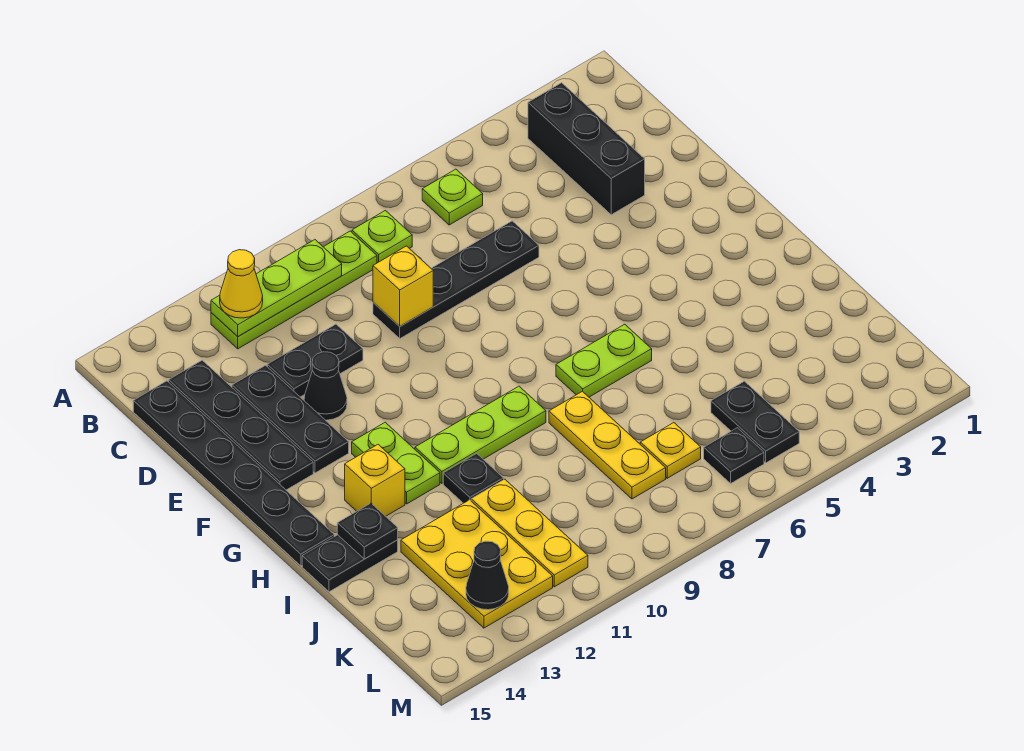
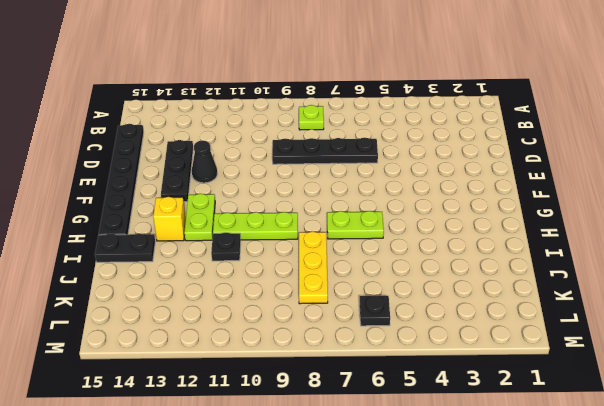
none -> black brick B3:D3 level 1
none -> lime plate B6 level 1
none -> lime plate B9:B12 level 1

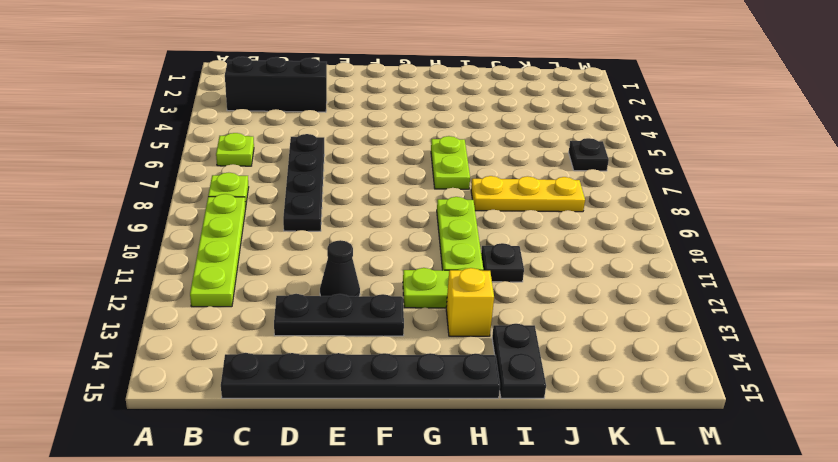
none -> black plate C14:F14 level 1
none -> black plate D11:D12 level 1
none -> yellow plate J11:L11 level 1

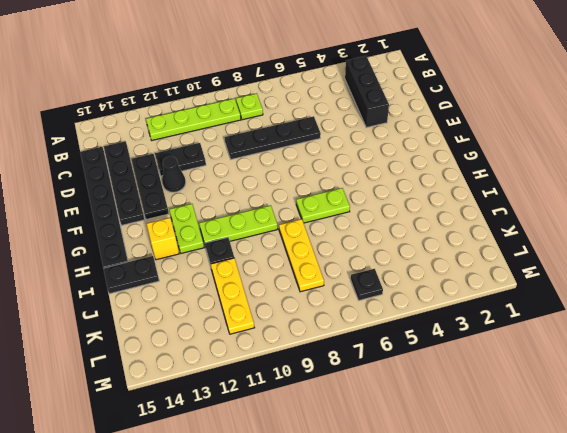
none -> lime plate B6 level 1
none -> yellow plate J12:L13 level 1
none -> black plate K5:L5 level 1

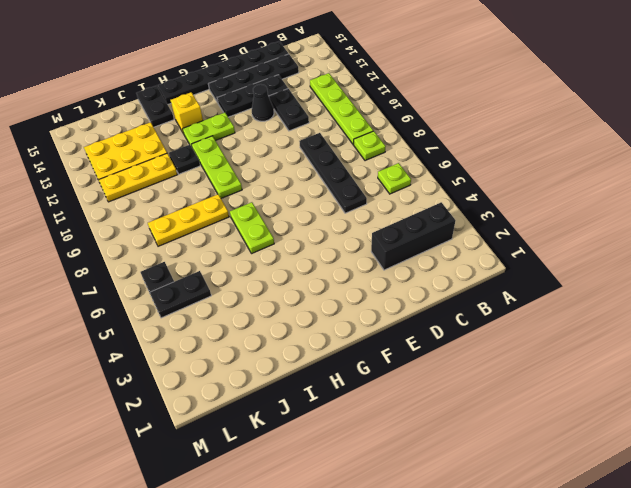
none -> yellow plate K7 level 1
none -> lime plate B10:B12 level 2
none -> yellow brick D9 level 2

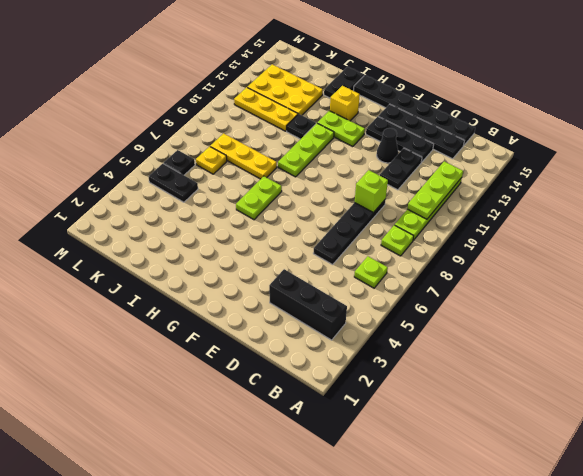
lime brick D9 level 2 -> yellow brick D9 level 2
none -> black plate I14 level 2
none -> black cone L13 level 2
none -> yellow cone B12 level 3

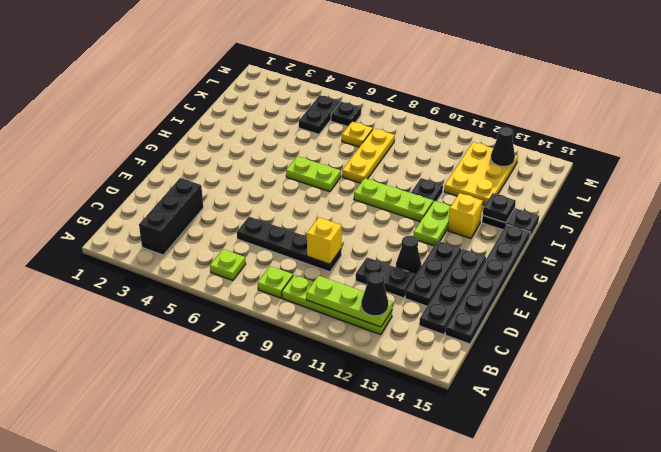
black cone B12 level 3 -> yellow cone B12 level 3
none -> yellow plate J11:L11 level 1

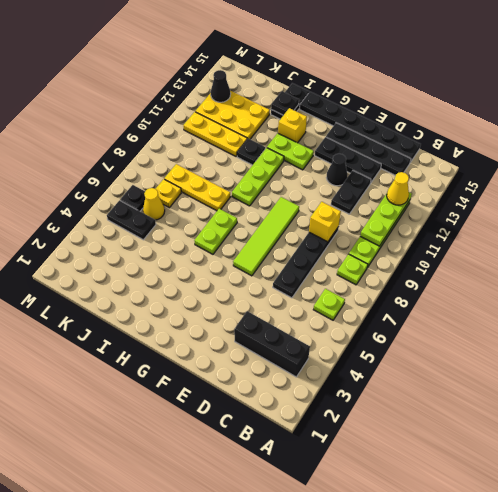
lime tile F6:F9 level 1 -> none
yellow cone K6 level 1 -> none

